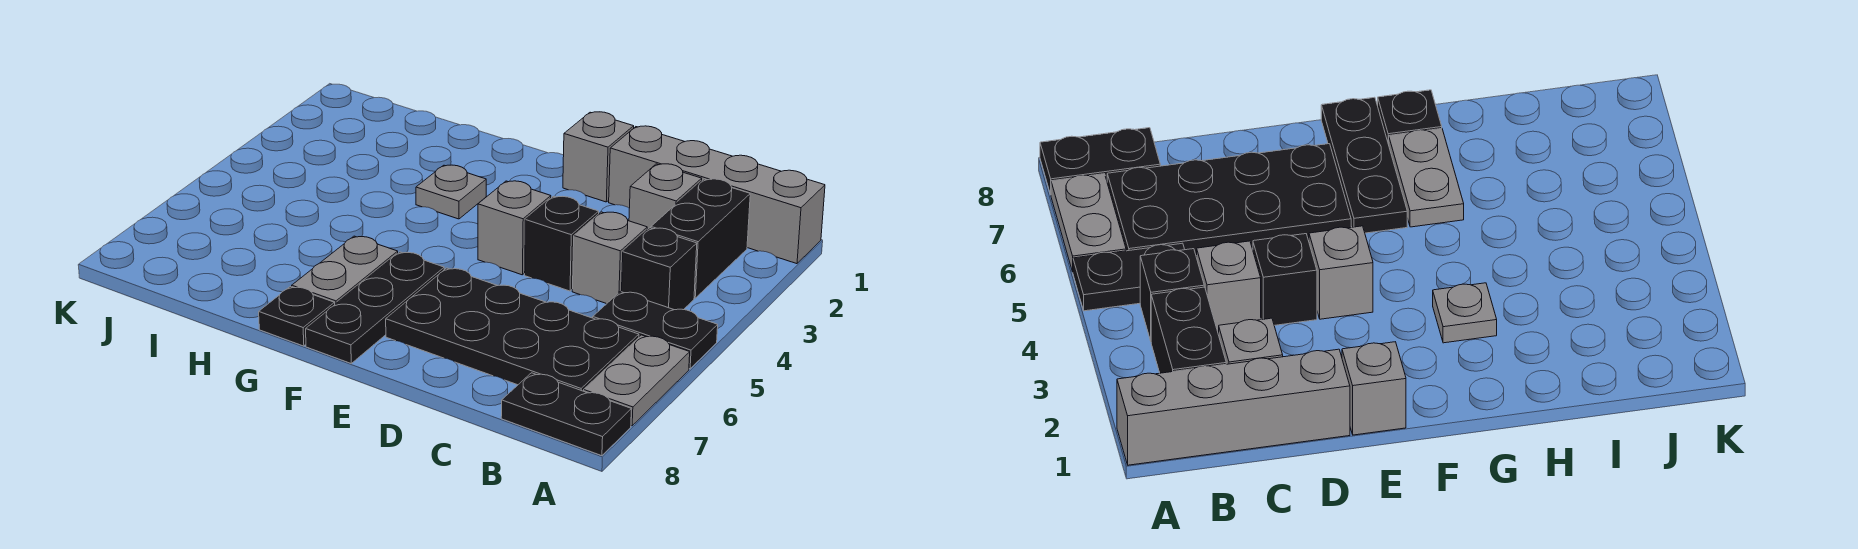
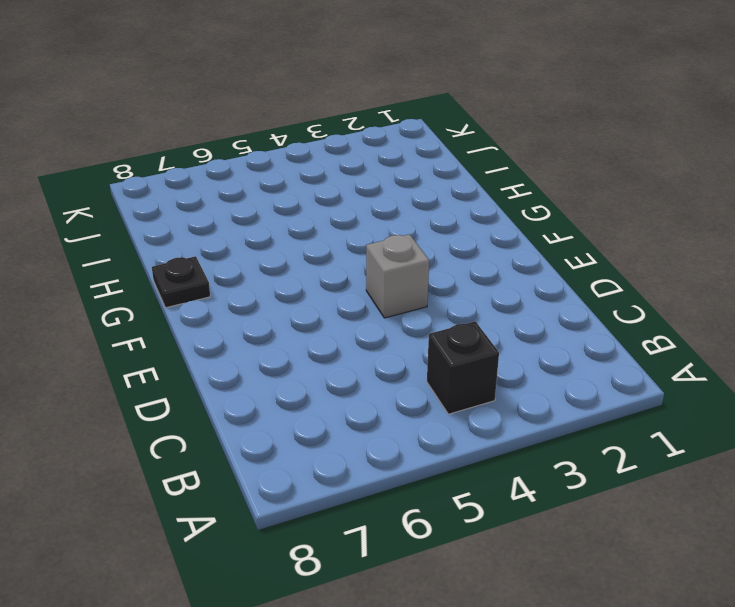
none -> grey brick A1:D1 level 1
none -> black plate A5:B5 level 1
none -> grey plate A6:A7 level 1

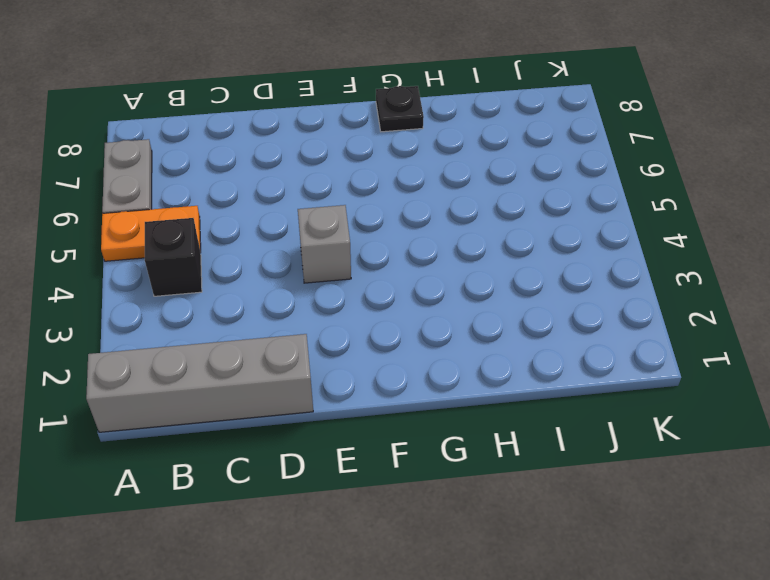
orange plate A5:B5 level 1 -> black plate A5:B5 level 1
none -> black plate A8:B8 level 1
none -> black brick B2:B3 level 1
none -> black plate B6:E7 level 1

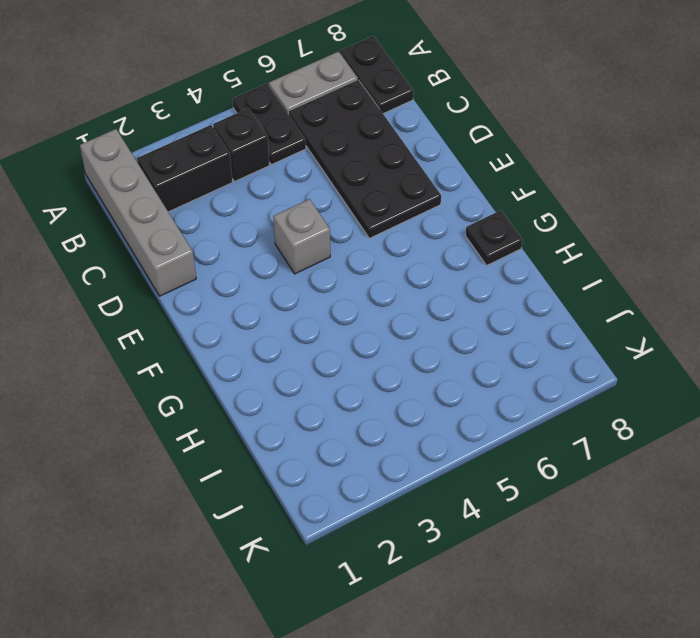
none -> grey brick C2 level 1
none -> grey brick C4 level 1
none -> black brick D4 level 1

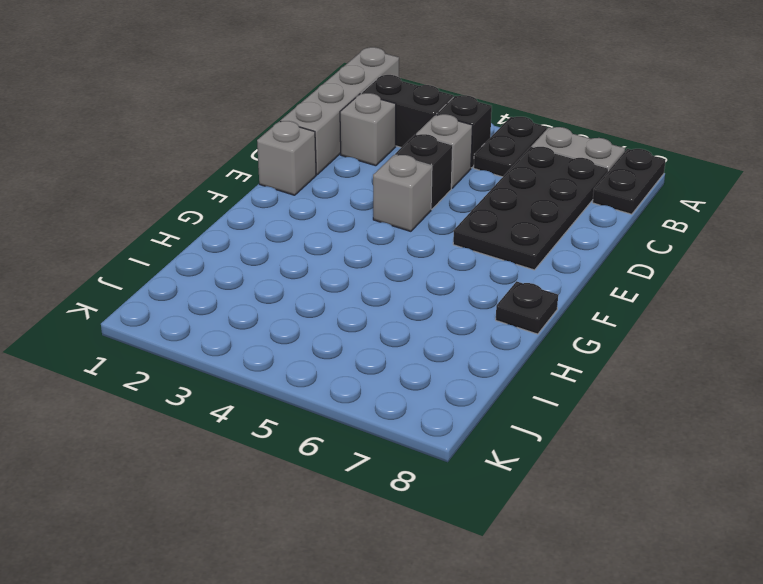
none -> black plate F6:F8 level 1
none -> grey plate G3 level 1
none -> grey plate G6:G7 level 1

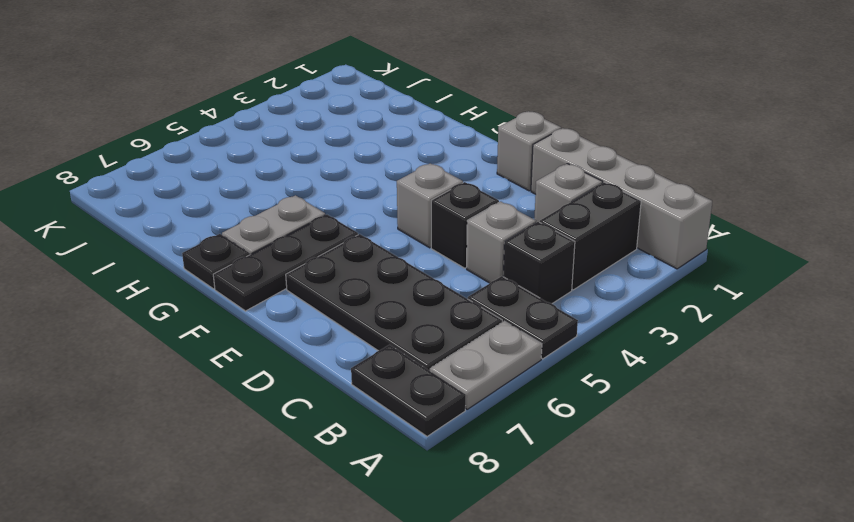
none -> grey plate G3 level 1

